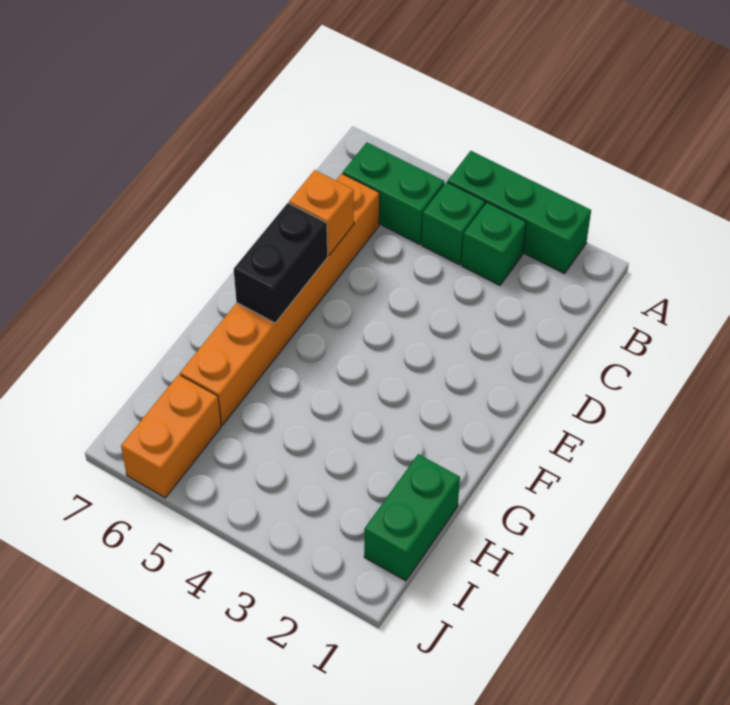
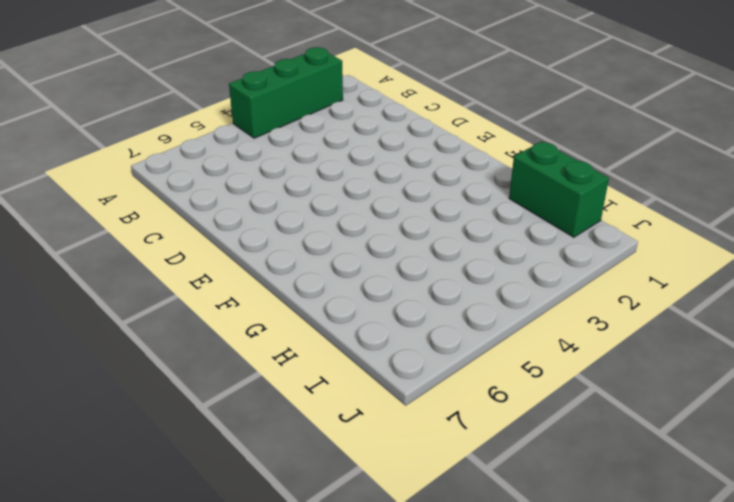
none -> green brick B3 level 1
none -> green brick B4 level 1

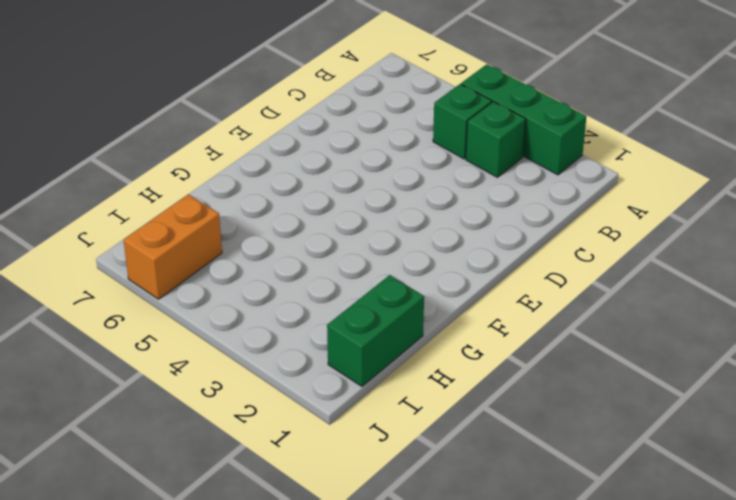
none -> green brick B5:B6 level 1
none -> orange brick C6:H6 level 1

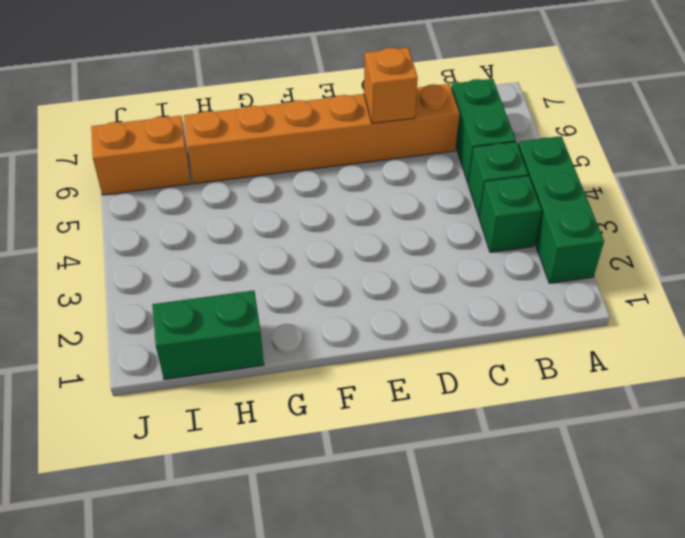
none -> black brick E6:F6 level 2

